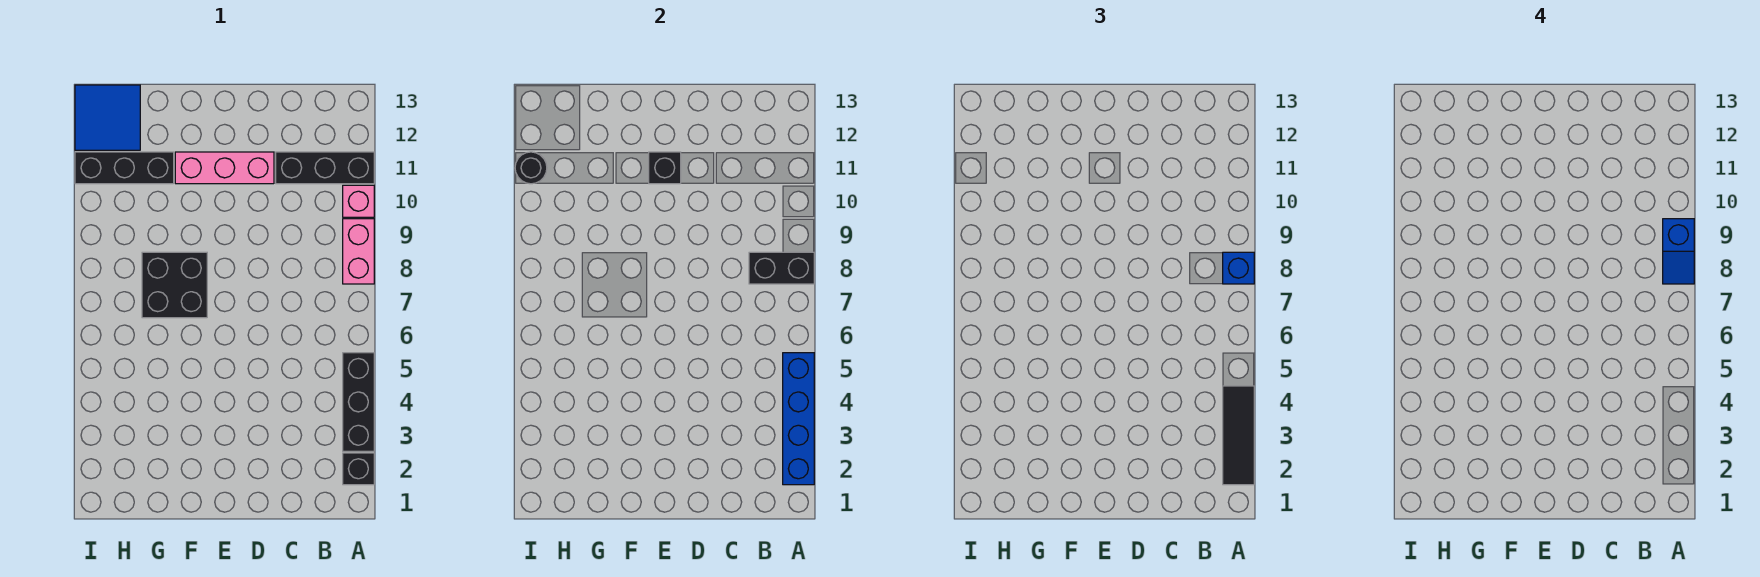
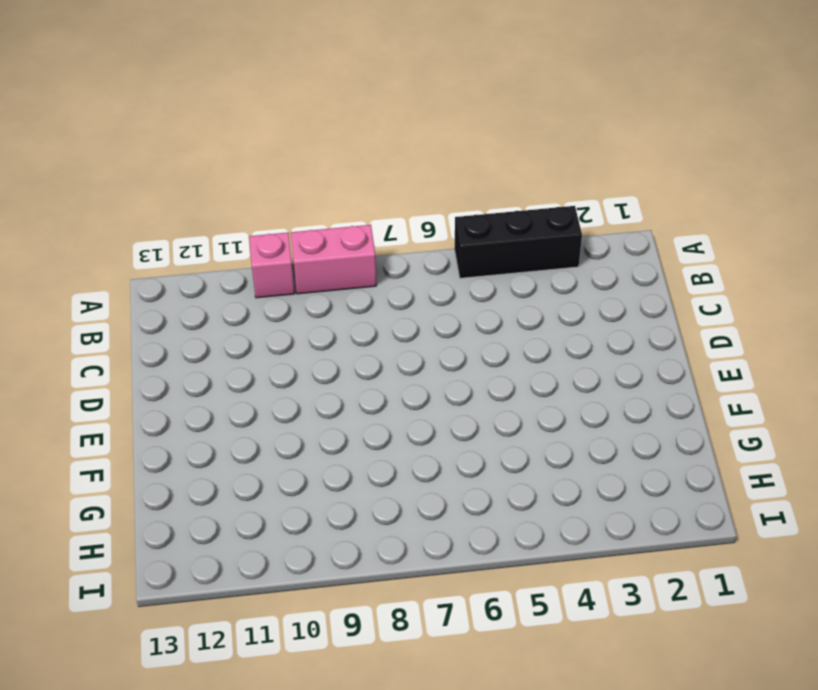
none -> black brick A2 level 1
none -> black brick A11:C11 level 1
none -> pink brick D11:F11 level 1

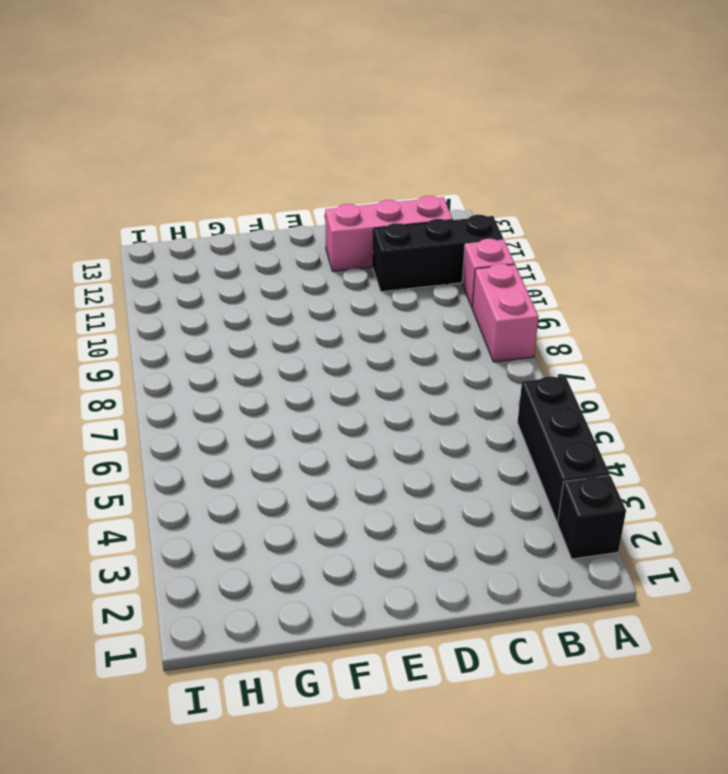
pink brick B12:D12 level 1 -> pink brick D11:F11 level 1
none -> black brick F7:G8 level 1
none -> black brick G11:I11 level 1
none -> blue tile H12:I13 level 1

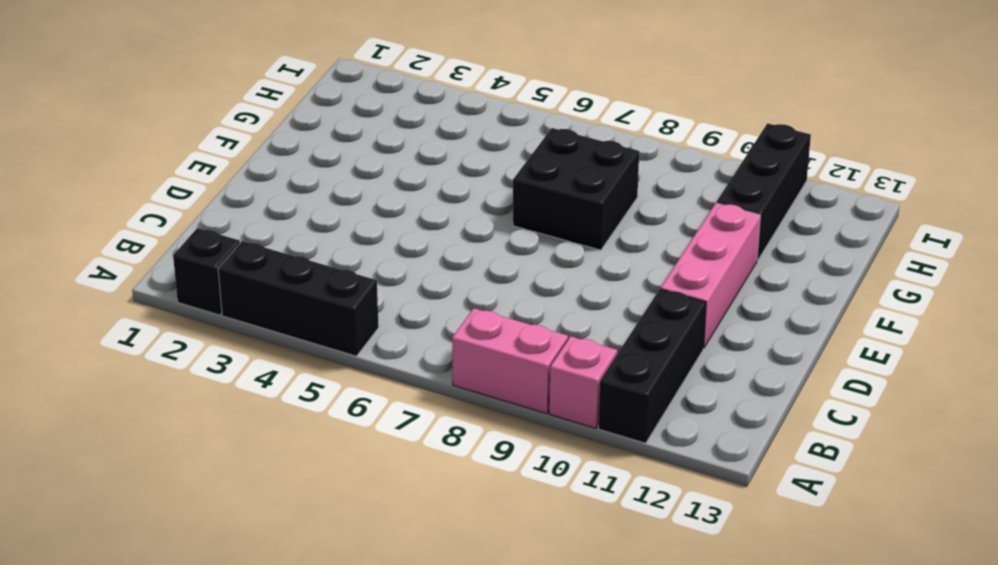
none -> blue tile H12:I13 level 1
none -> blue brick A2:A5 level 2
none -> black brick A8:B8 level 2

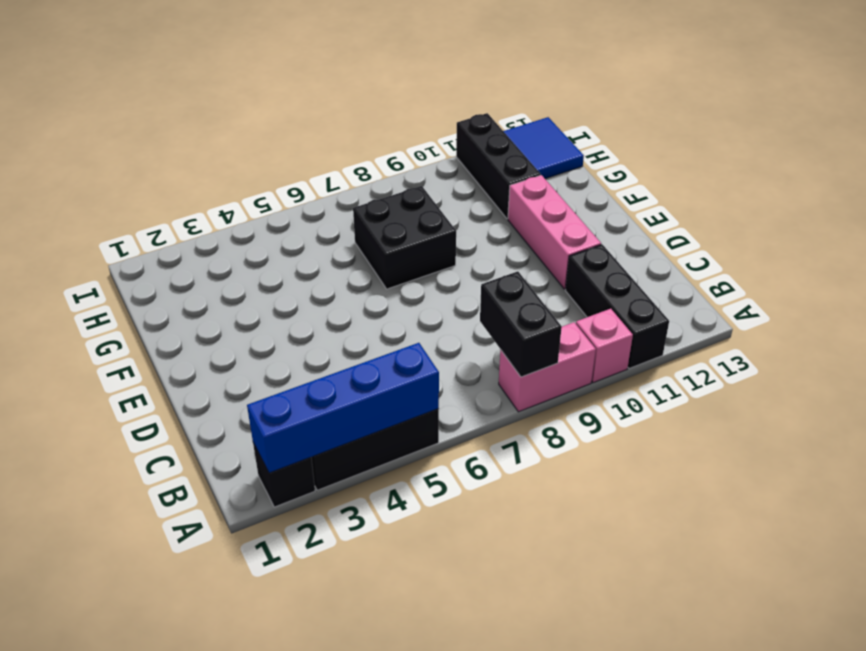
none -> black brick E11 level 2
none -> black round brick I11 level 2
none -> black tile A2:A4 level 3

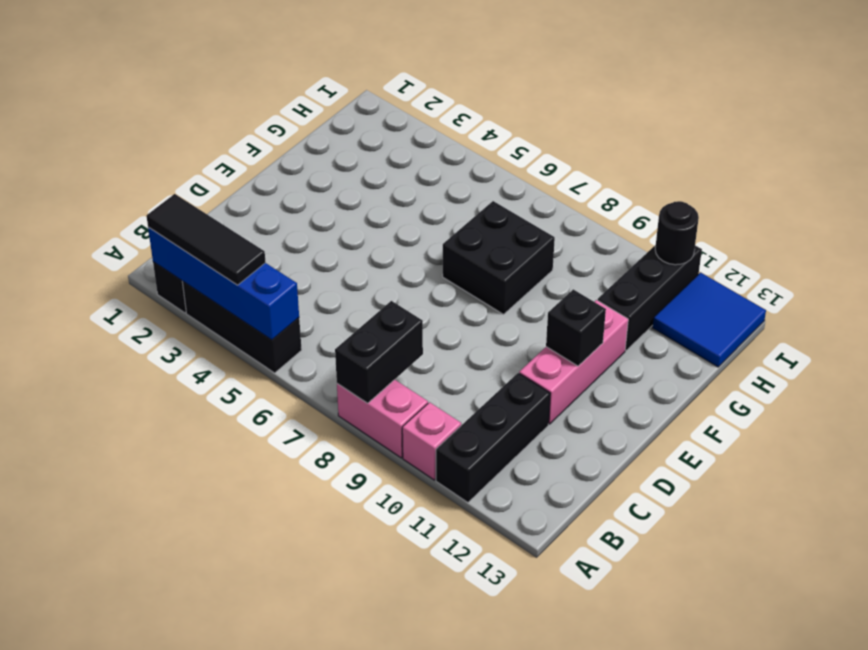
none -> blue brick A8 level 3
none -> blue slope A8:A9 level 4 top 9

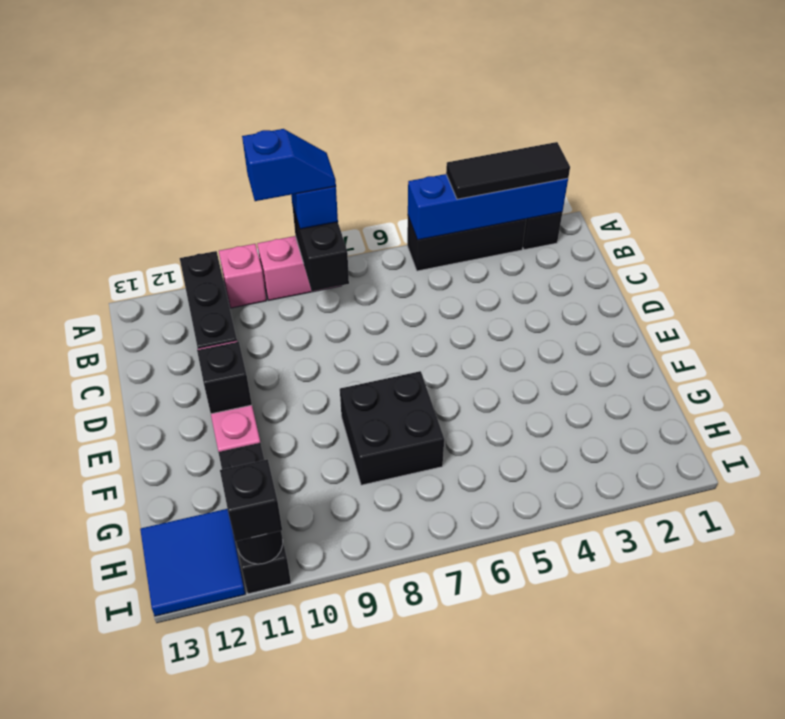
black brick I11 level 3 -> none

